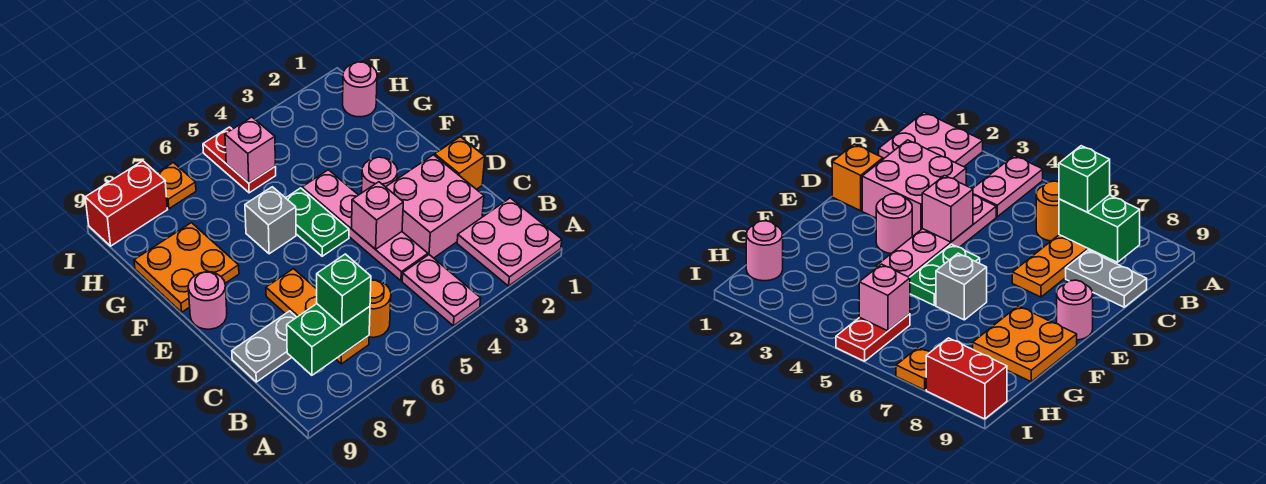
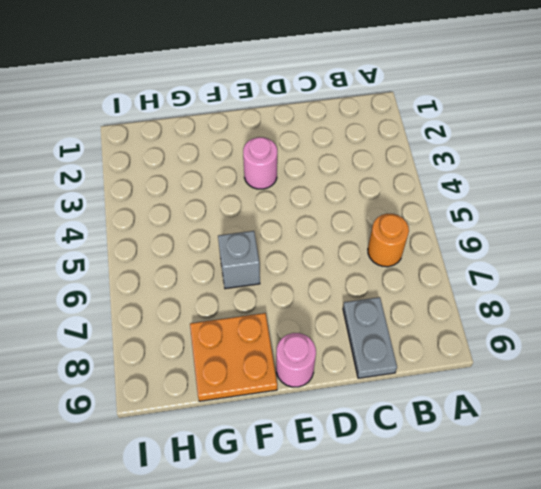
none -> pink plate A1:B2 level 1
none -> pink plate A4:B4 level 1
none -> orange plate B7:D7 level 1

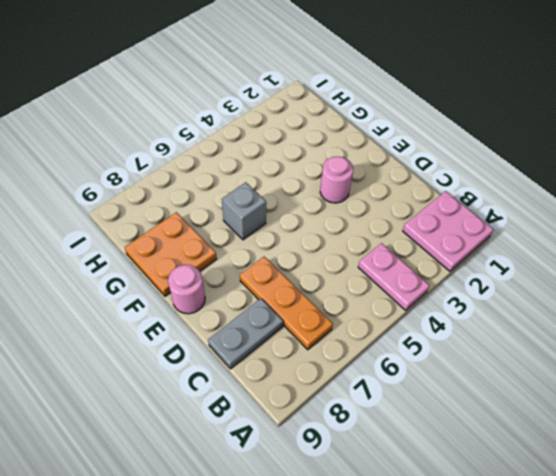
none -> orange round brick B6 level 1
none -> pink brick C2:D3 level 1
none -> pink plate C4:F4 level 1

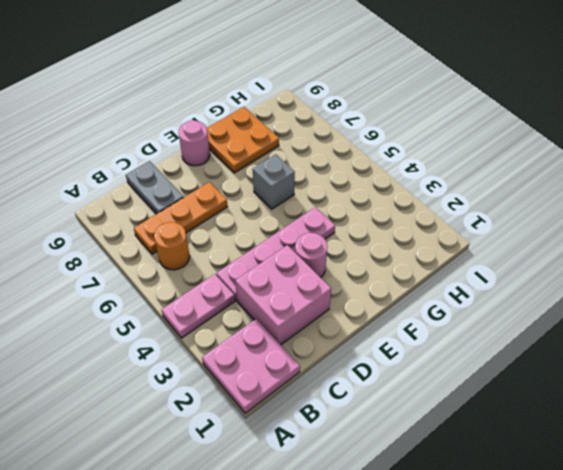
none -> orange brick D1 level 1
none -> green plate E5:F5 level 1
none -> pink round brick H1 level 1

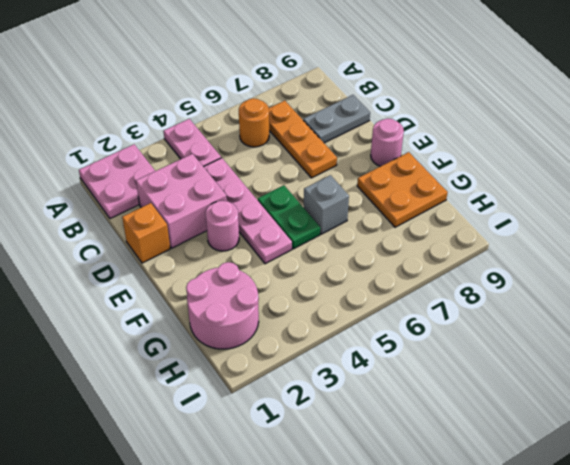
pink round brick G1:H2 level 1 -> pink round brick H1 level 1
none -> red plate H5:I5 level 1
none -> orange plate I7 level 1
none -> red brick I8:I9 level 1

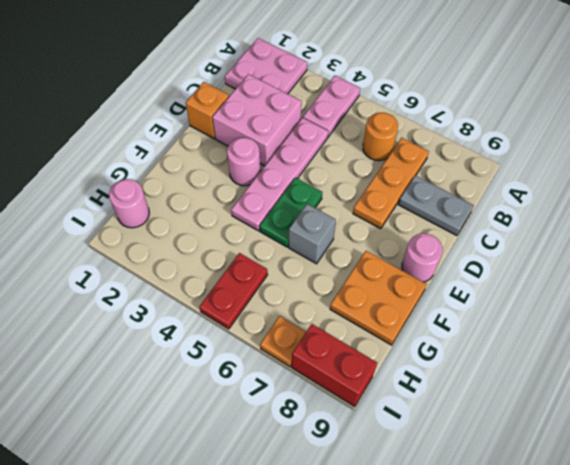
none -> green brick B7:B8 level 2
none -> pink brick D4 level 2
none -> pink brick H5 level 2

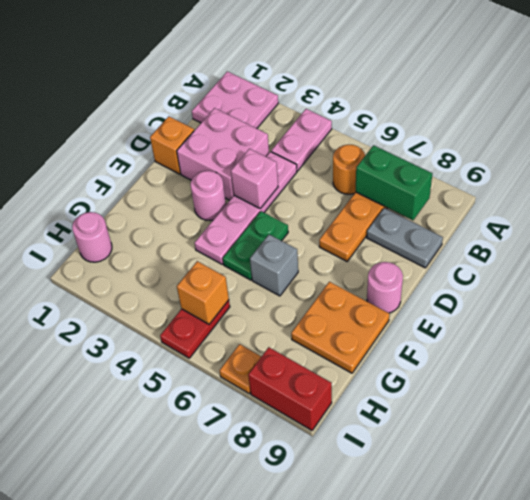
orange brick H5 level 2 -> pink brick H5 level 2
none -> green brick B7 level 3

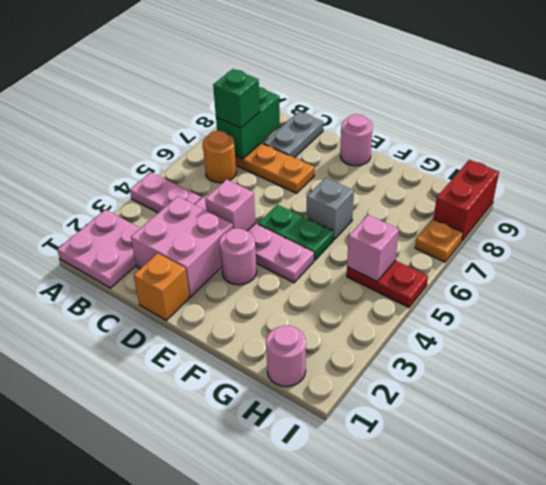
none -> orange plate F8:G9 level 1

